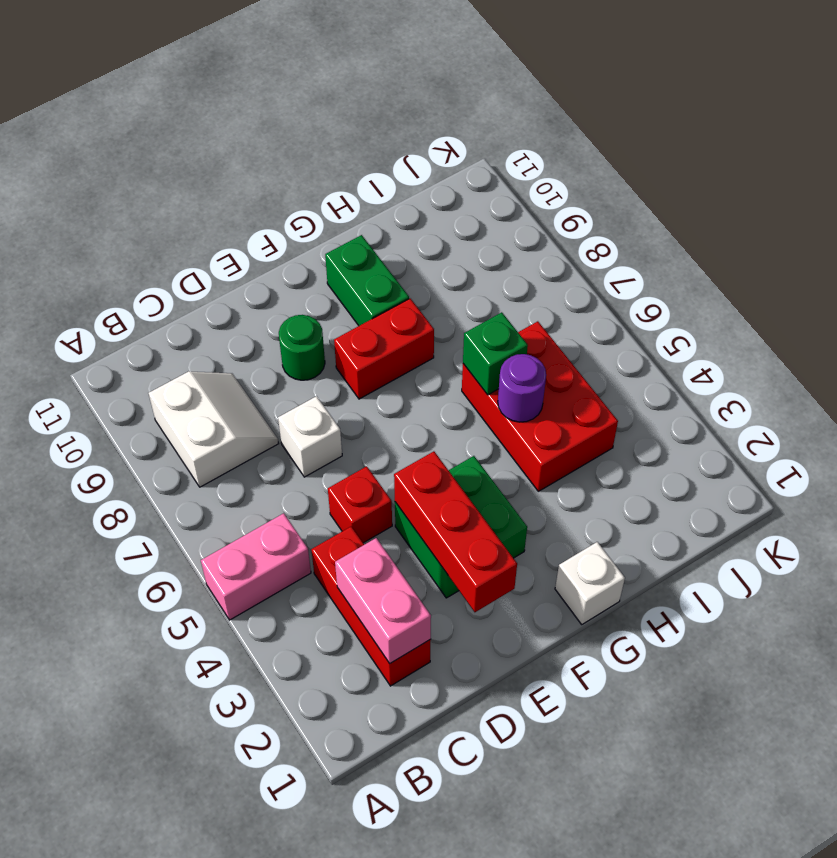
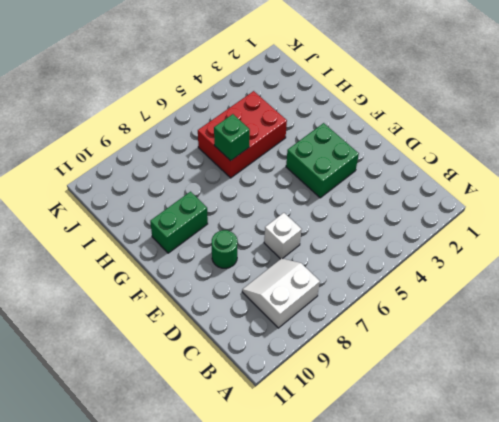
none -> pink brick A5:B5 level 1
none -> red brick C2:C4 level 1
none -> red brick D5 level 1

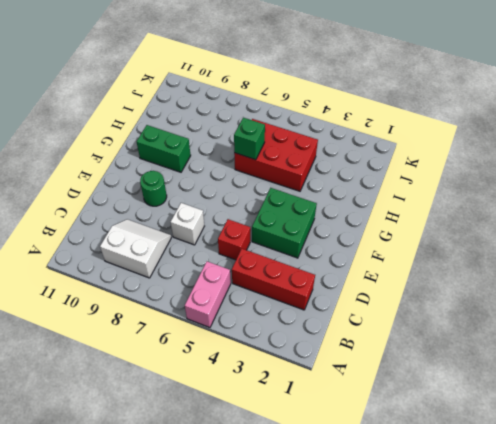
none -> red brick F8:G8 level 1
none -> white brick G1 level 1
none -> pink brick C2:C3 level 2

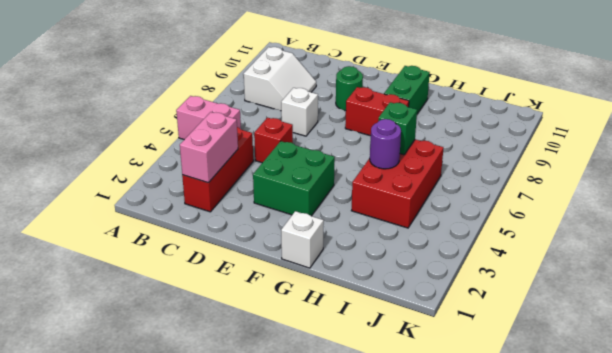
none -> red brick E2:E4 level 2

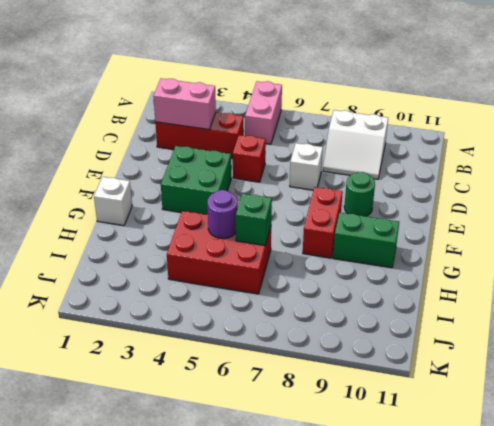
none -> red brick E2:E4 level 2

